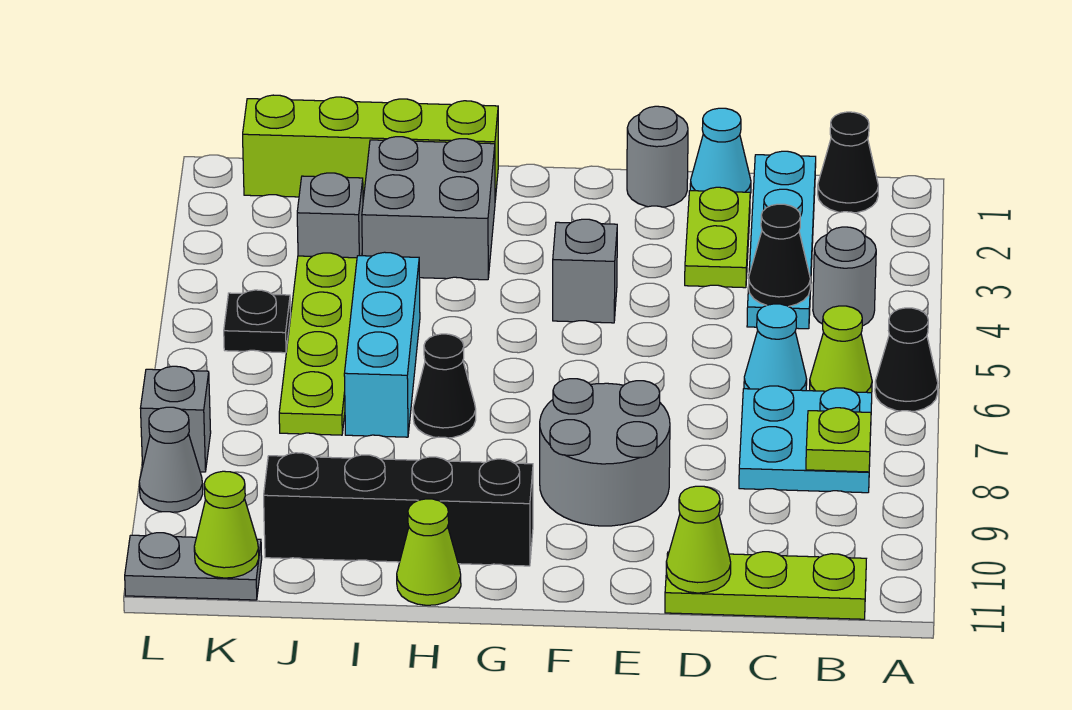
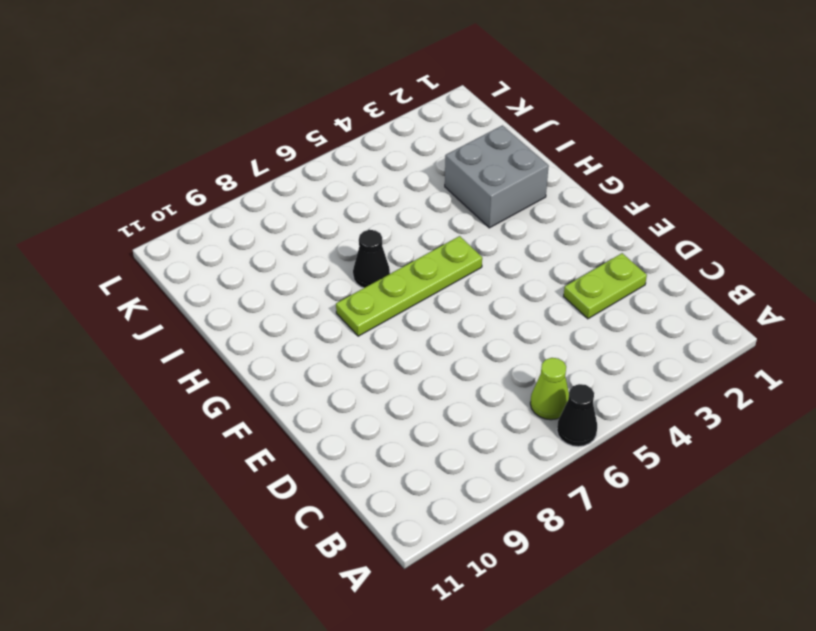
lime plate G5:G8 level 1 -> lime plate J4:J7 level 1
none -> black cone B1 level 1
none -> grey round brick B4 level 1
none -> cyan plate B7:C8 level 1

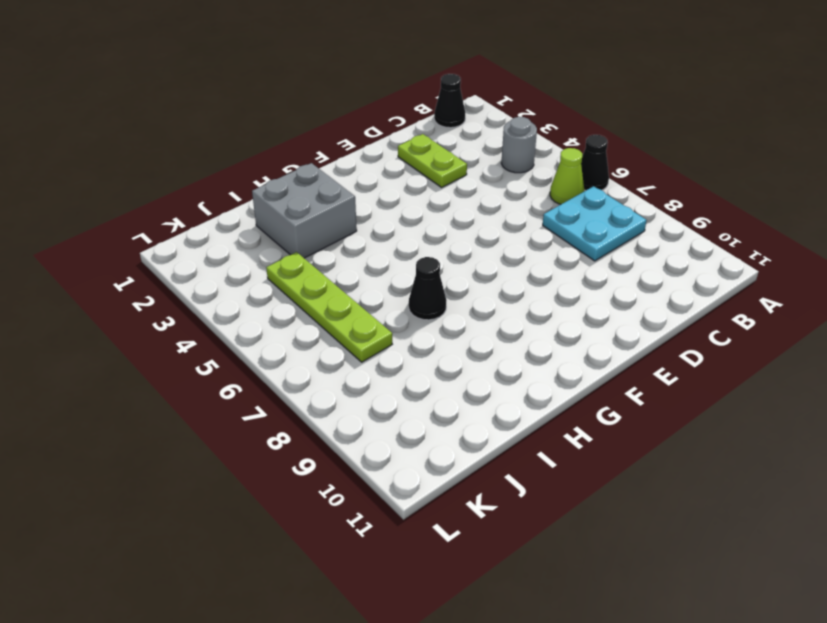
none -> lime plate B11:D11 level 1
none -> cyan plate C1:C4 level 1
none -> cyan cone C6 level 1

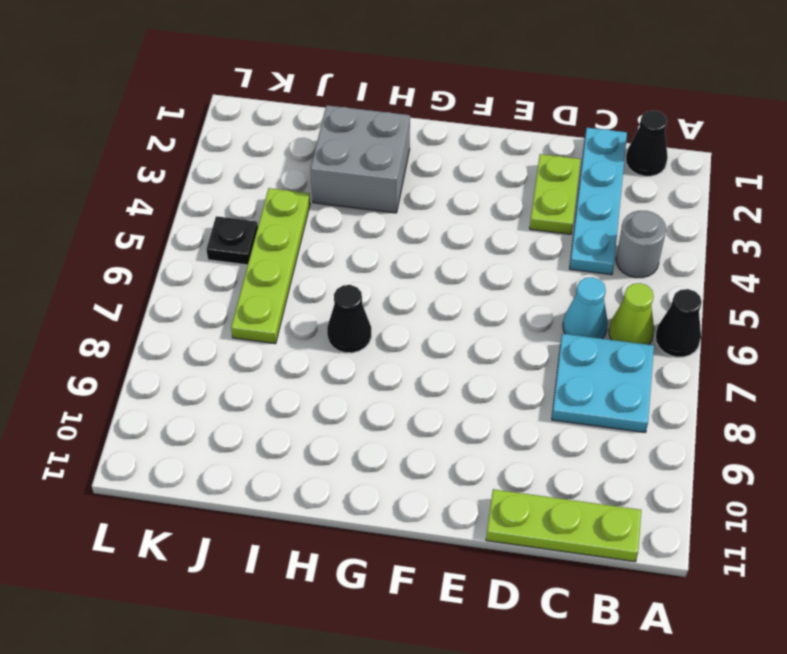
none -> cyan cone D1 level 1
none -> grey round brick E1 level 1
none -> grey round brick E8:F9 level 1

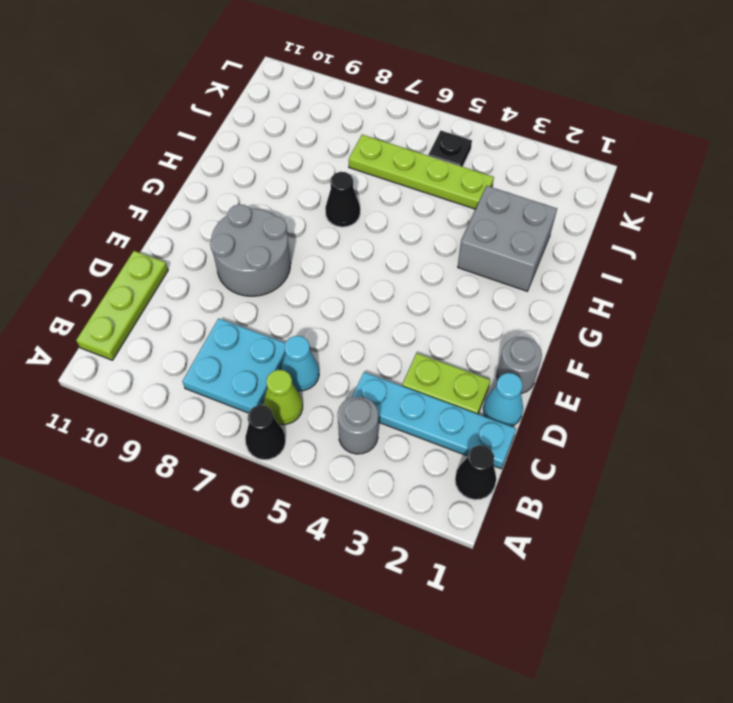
none -> grey brick F4 level 1
none -> black brick G10:J10 level 1
none -> lime brick H1:K1 level 1

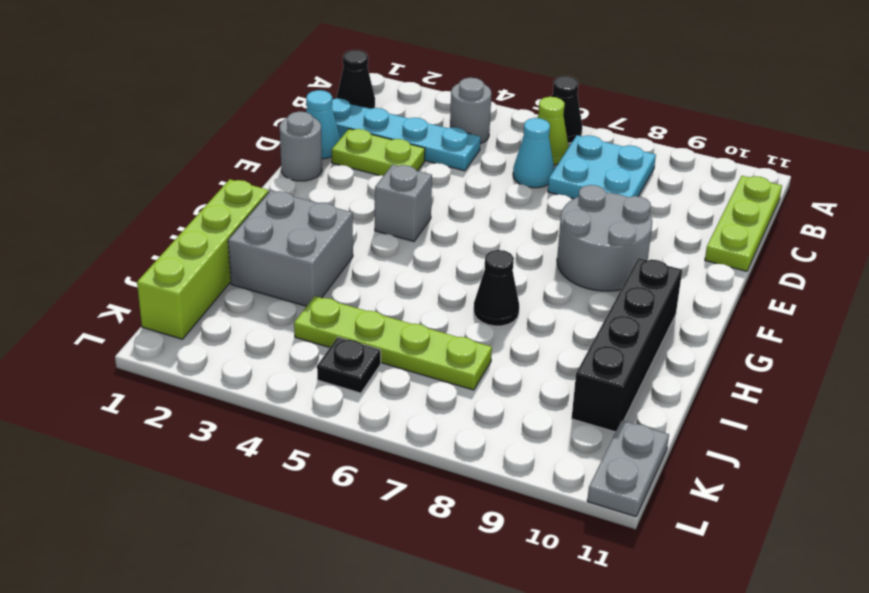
none -> lime cone H11 level 1
none -> cyan brick I5:I7 level 1
none -> grey brick J3 level 1

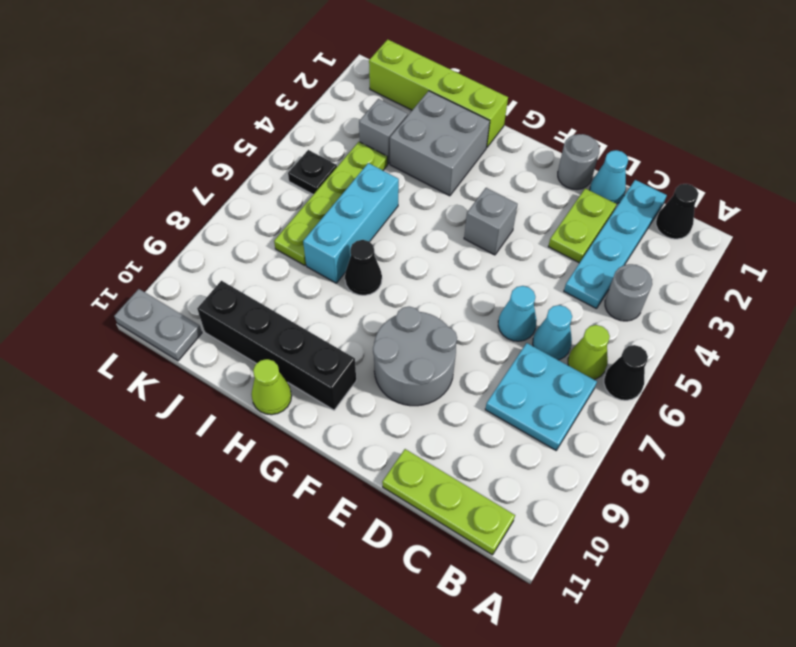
cyan cone D6 level 1 -> none
none -> grey brick L8 level 1
none -> grey cone L9 level 1
none -> lime plate B8 level 2

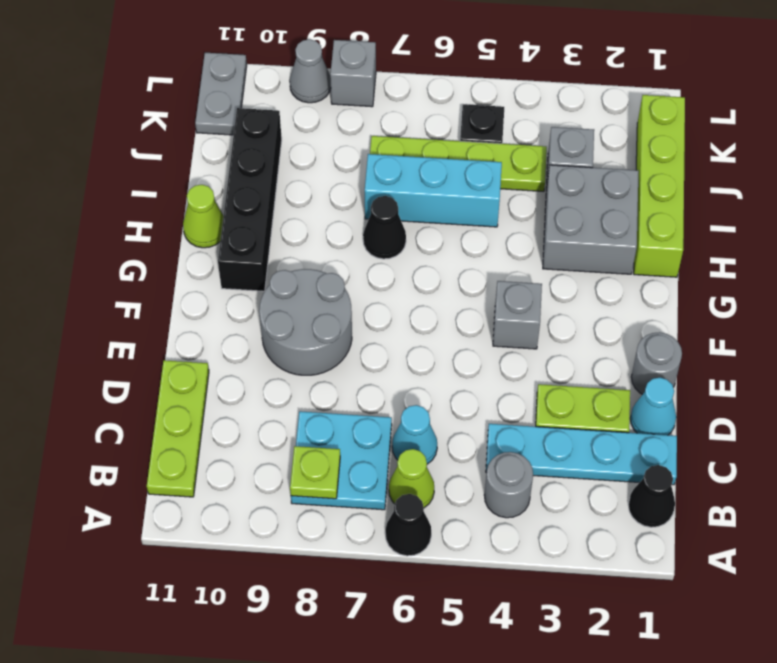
none -> black cone C4 level 2
none -> lime cone D11 level 2
none -> lime cone K11 level 2

